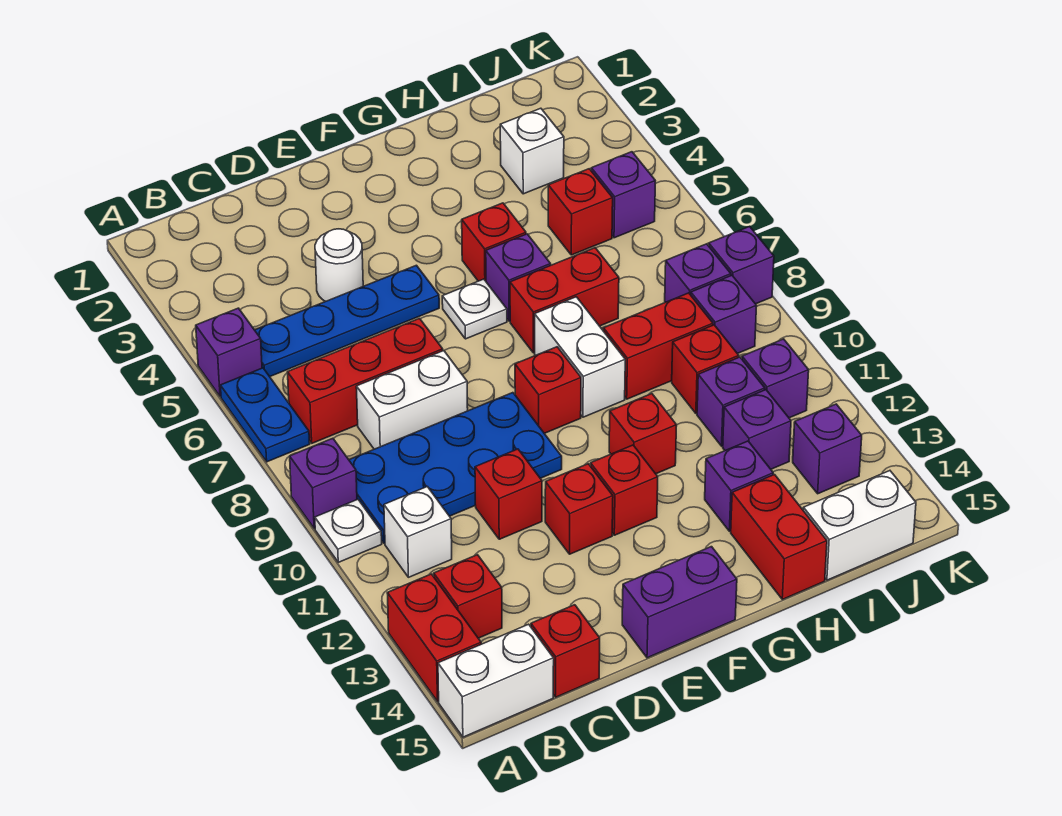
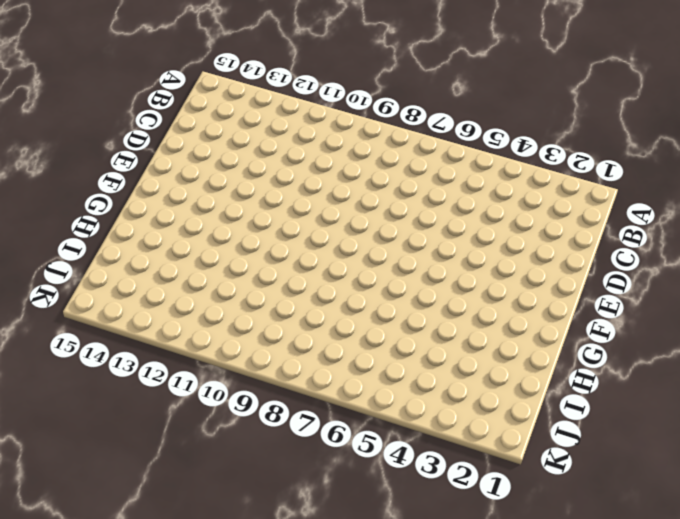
none -> purple brick A5 level 1
none -> blue plate A6:A7 level 1
none -> purple brick A9 level 1
none -> white plate A10 level 1

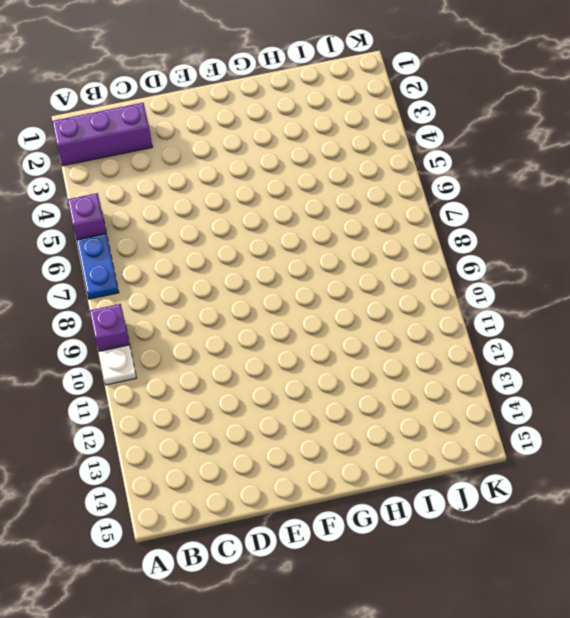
purple brick A2:C2 level 1 -> none
none -> red brick A13:A14 level 1
none -> white brick A15:B15 level 1
none -> blue plate B5:E5 level 1
none -> red brick B7:D7 level 1

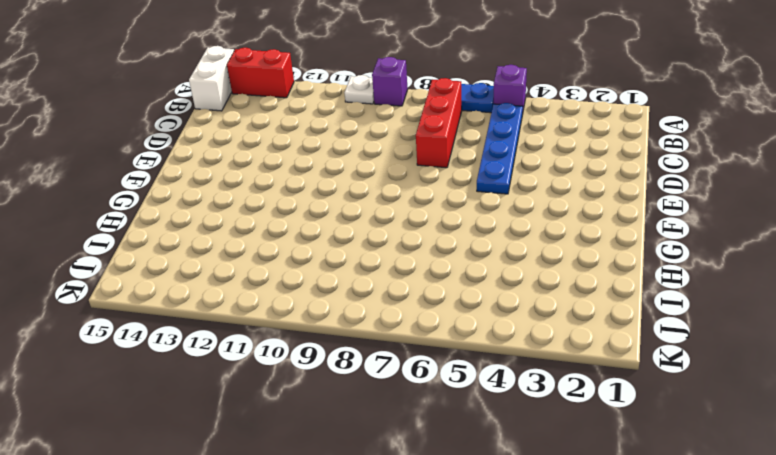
none -> blue plate B9:E10 level 1
none -> white brick B11 level 1
none -> red brick B13 level 1
none -> white brick C8:D8 level 1

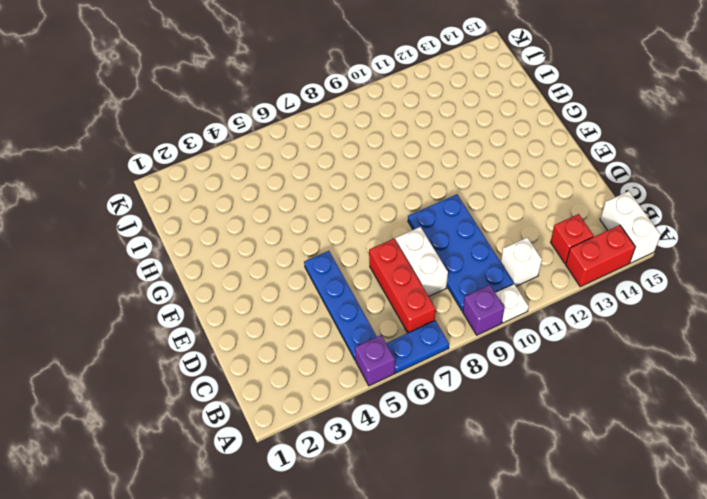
none -> red brick C15 level 1
none -> white round brick D4 level 1
none -> red brick D11 level 1
none -> red brick E12 level 1

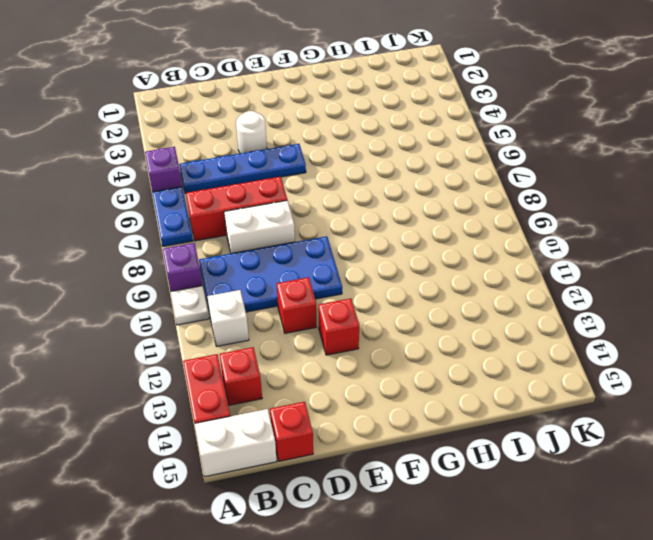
none -> purple brick E15:F15 level 1
none -> white plate F6 level 1
none -> red brick F9 level 1
none -> red brick F12 level 1

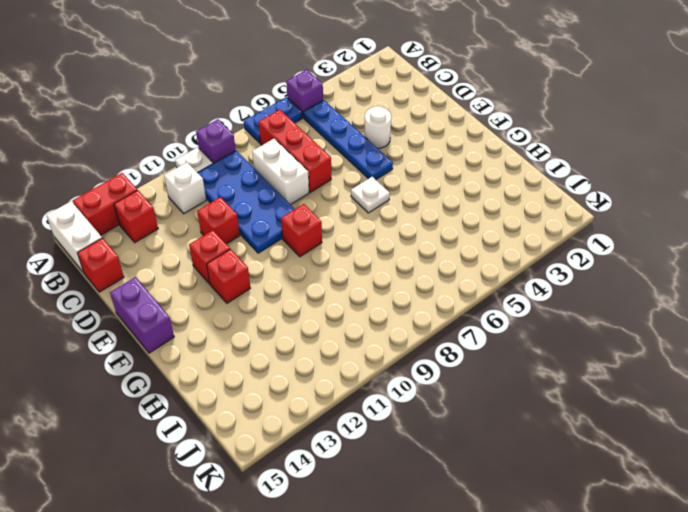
none -> red brick G5 level 1
none -> purple brick G6 level 1
none -> red brick G7:H7 level 1
none -> white brick G8:G9 level 1

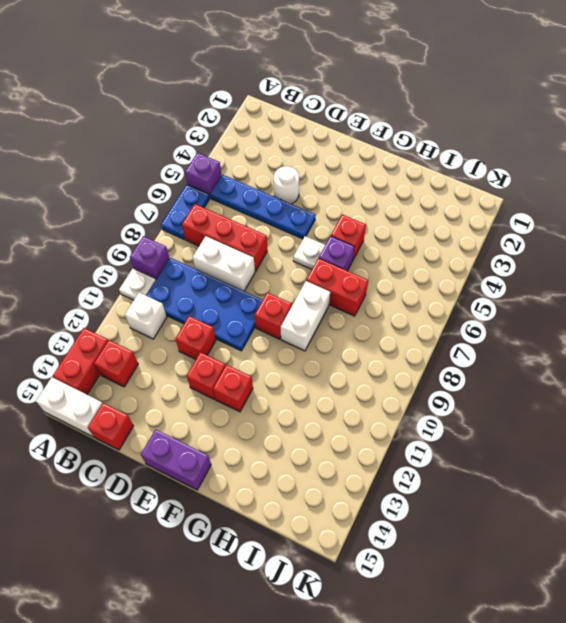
none -> red brick G11 level 1
none -> red brick H9:I9 level 1
none -> purple brick H13 level 1
none -> red brick H14:H15 level 1

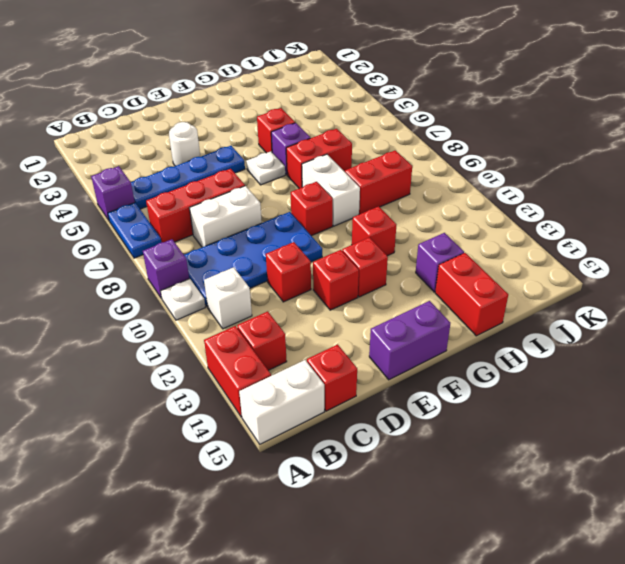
none -> white brick I3 level 1
none -> red brick I5 level 1
none -> red brick I10 level 1
none -> purple brick I11 level 1

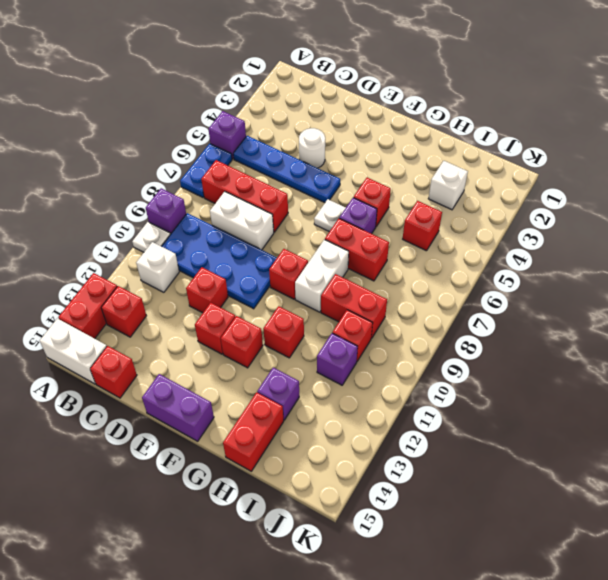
none -> purple brick I12 level 1
none -> white brick I15:J15 level 1
none -> purple brick J5 level 1
none -> purple brick J8 level 1

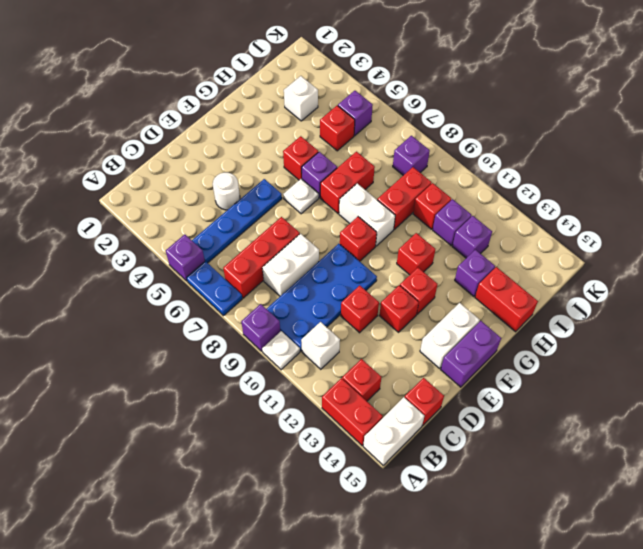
white brick E14:F14 level 1 -> white brick I15:J15 level 1
none -> purple brick J9 level 1
none -> purple brick J11 level 1
none -> purple brick J13 level 1
none -> purple brick K8 level 1

